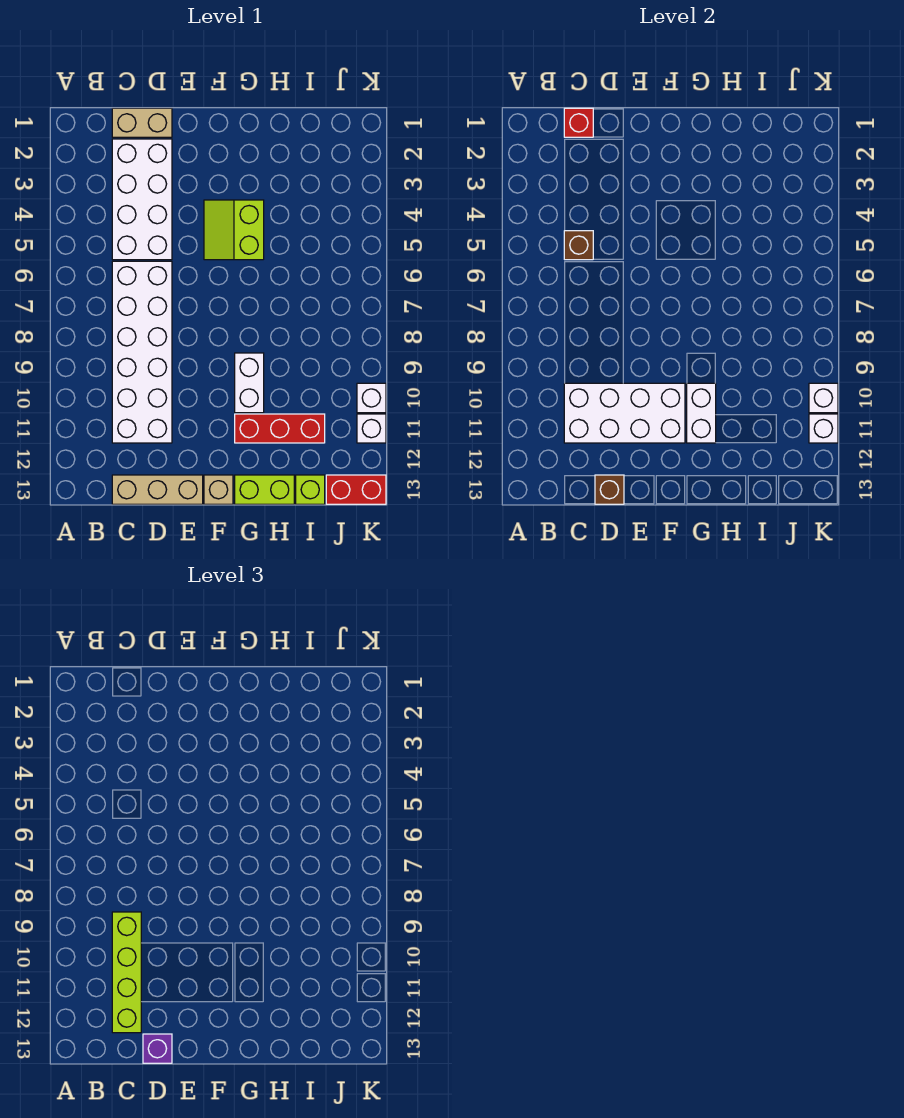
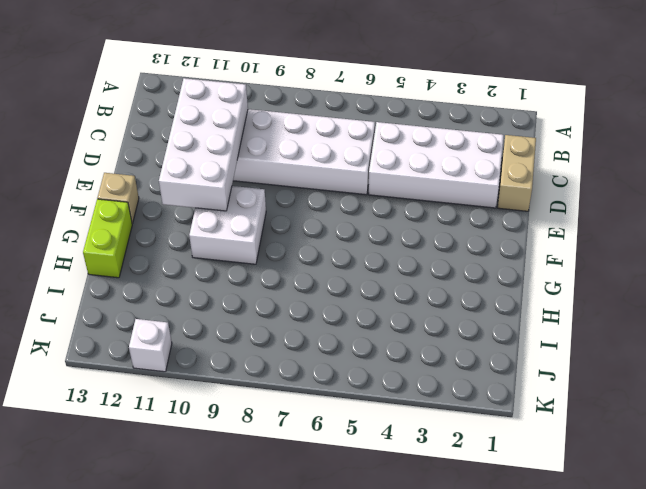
white brick F9:G10 level 1 -> white brick G9:G10 level 1
none -> tan brick C13:E13 level 1
none -> lime slope F4:G5 level 1 top G
none -> red brick G11:I11 level 1

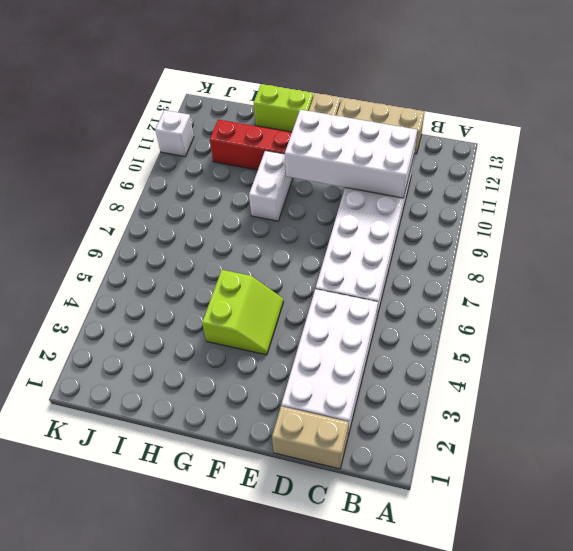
none -> lime brick I13 level 1
none -> red brick J13:K13 level 1
none -> white brick K10 level 1

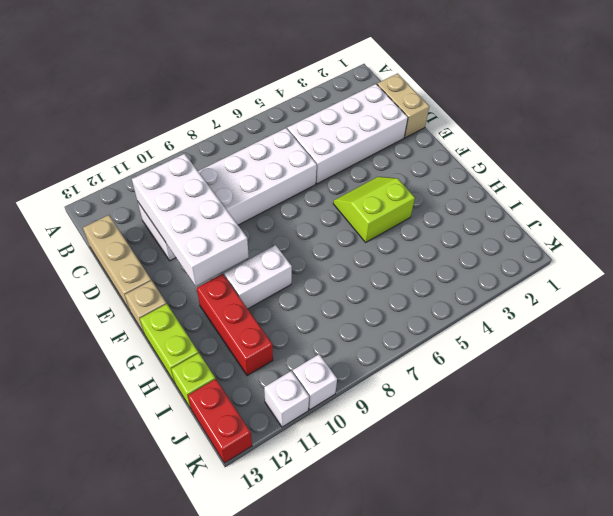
none -> red brick C1 level 2
none -> brown brick C5 level 2
none -> brown brick D13 level 2

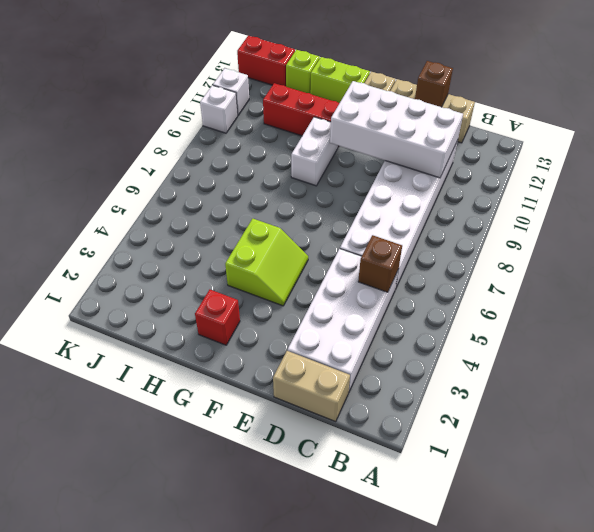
red brick G2 level 1 -> red brick C1 level 2
none -> white brick G10:G11 level 2
none -> white brick K10 level 2
none -> white brick K11 level 2

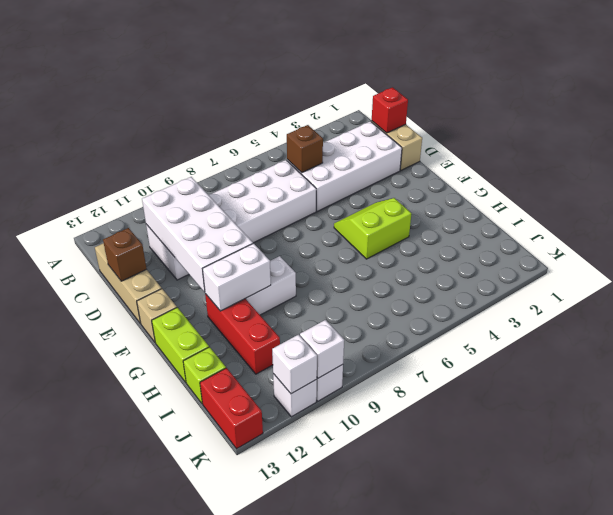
none -> lime brick C9:C12 level 3
none -> purple brick D13 level 3

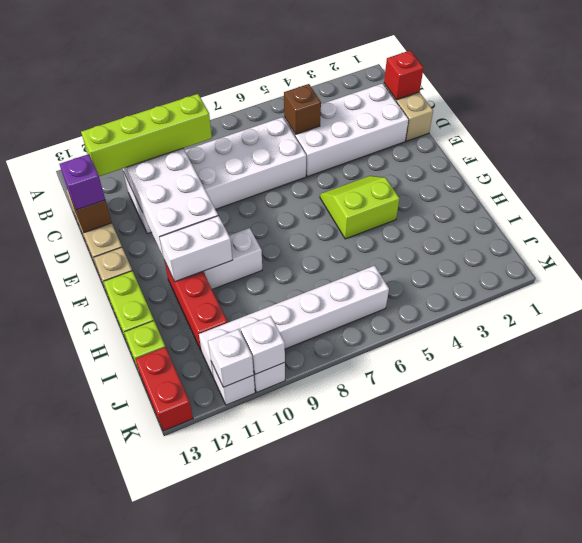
white brick J6:J11 level 1 -> none

